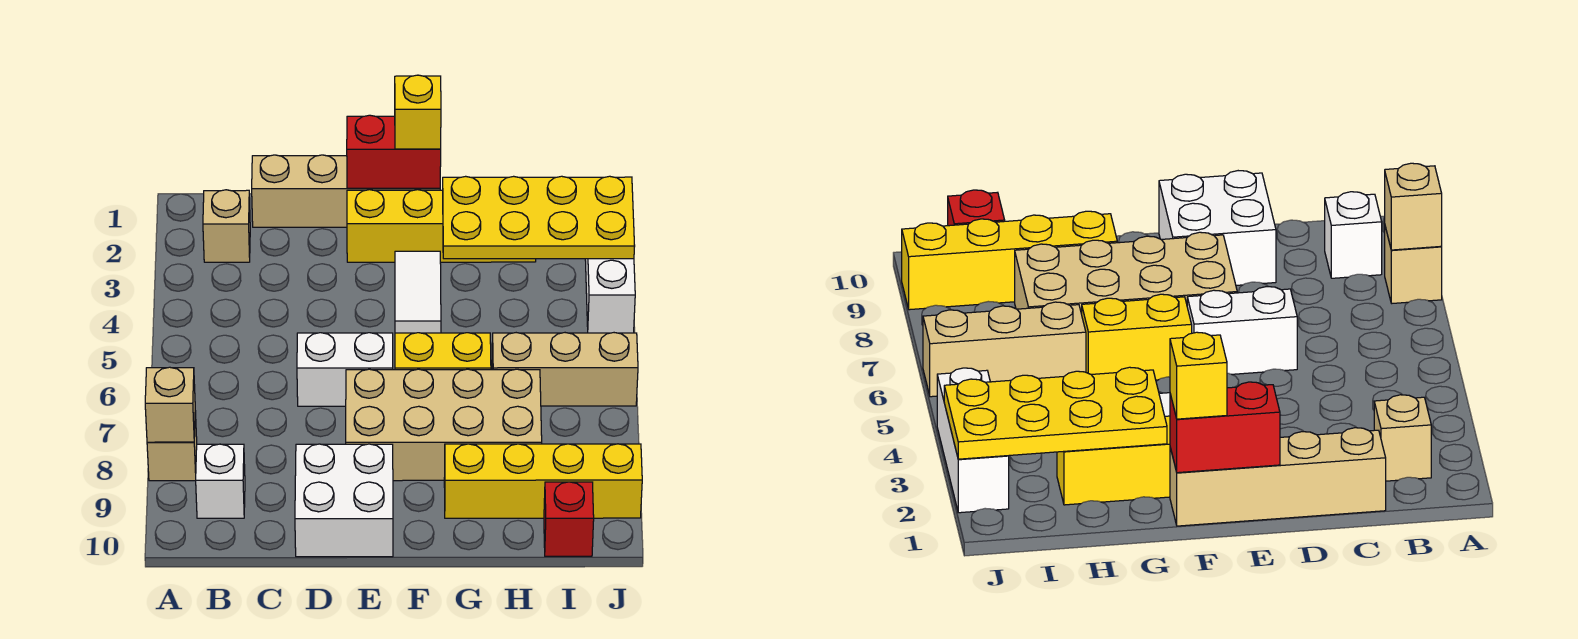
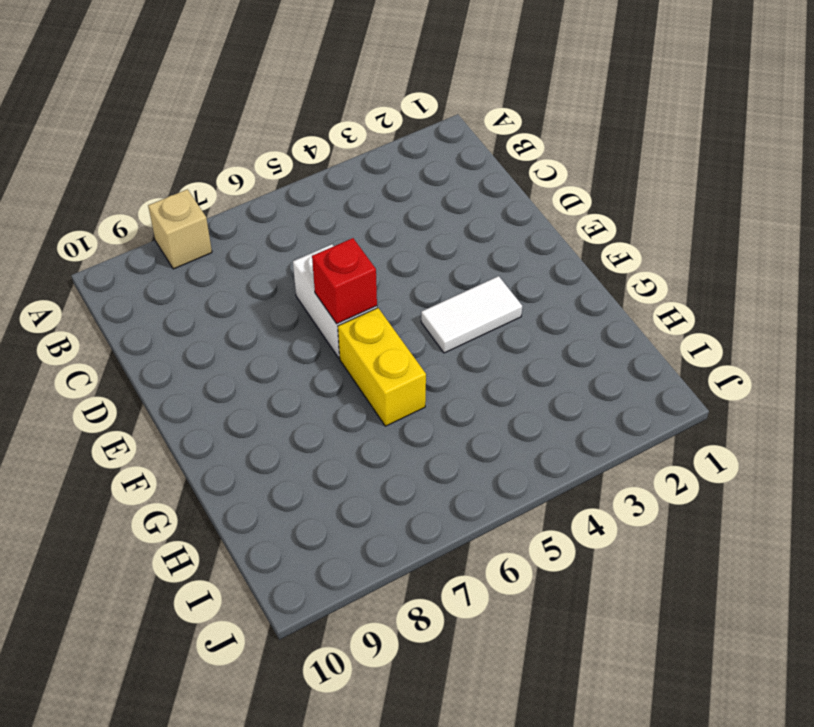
red brick E6 level 2 -> red brick I10 level 1
none -> tan brick B2 level 1
none -> white brick B9 level 1
none -> tan brick C1:F1 level 1

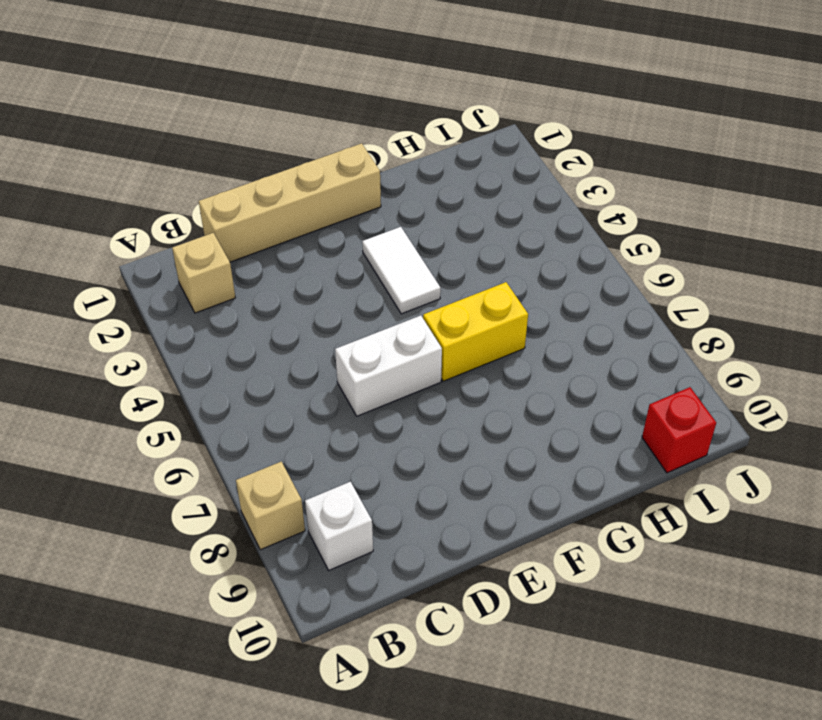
none -> white brick D9:E10 level 1
none -> yellow brick E2:H2 level 1
none -> tan brick E7:H8 level 1

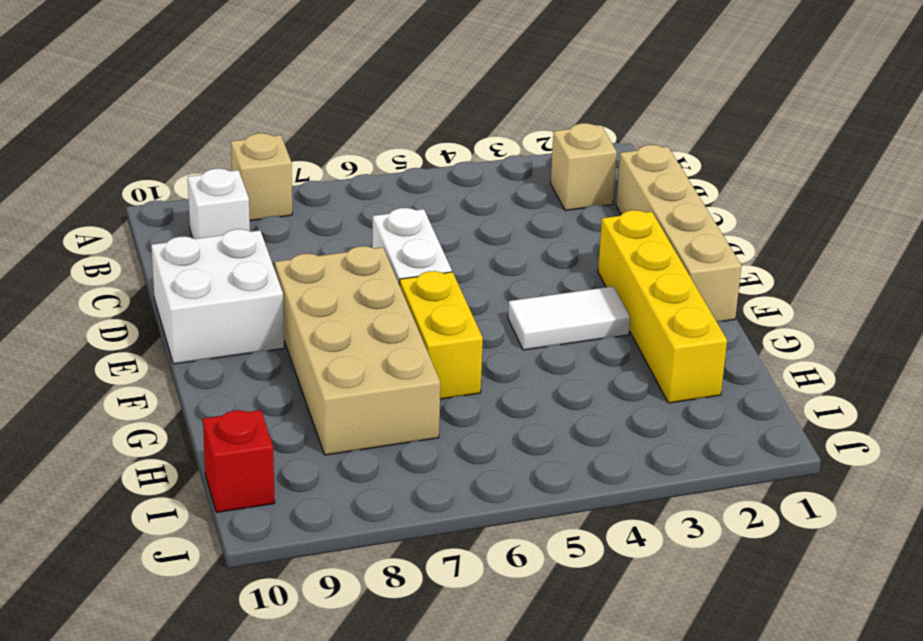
none -> yellow brick G9:J9 level 1
none -> tan brick H6:J6 level 1
none -> white brick J2:J4 level 1

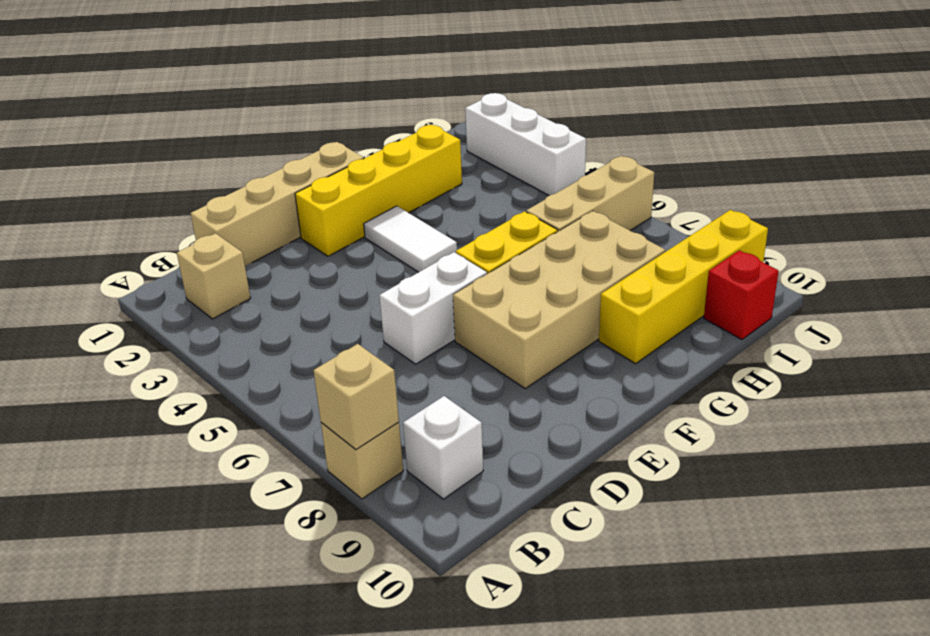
none -> white brick D9:E10 level 1
none -> red brick E1:F1 level 2
none -> yellow plate G2:J3 level 2

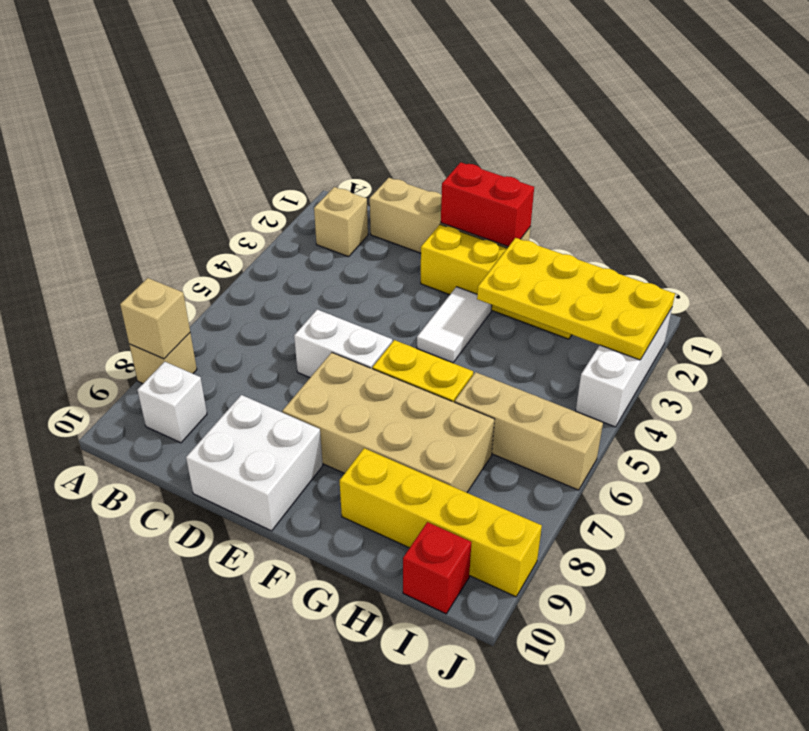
none -> yellow brick F1 level 3

